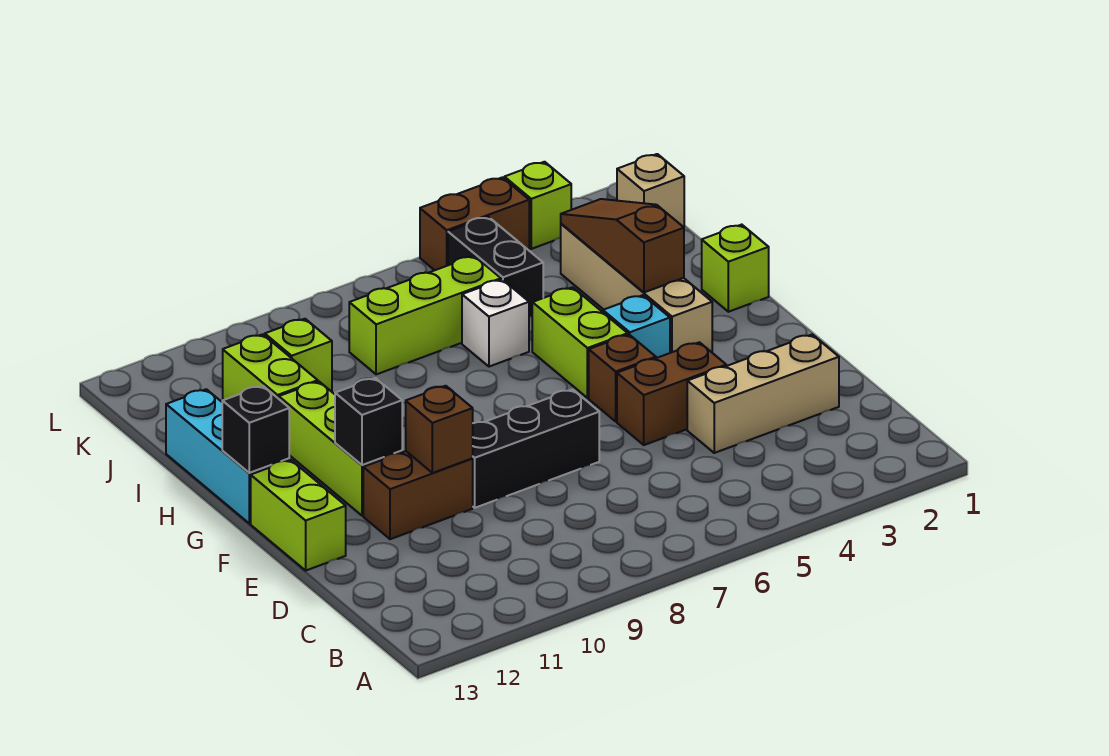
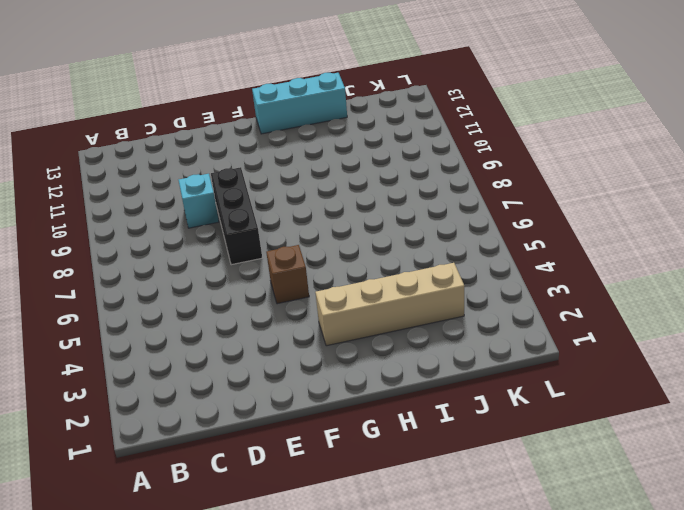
cyan brick D9 level 1 -> cyan brick G4 level 1
none -> tan brick D2:D4 level 1
none -> brown brick E4:E5 level 1
none -> brown brick E10:E11 level 1

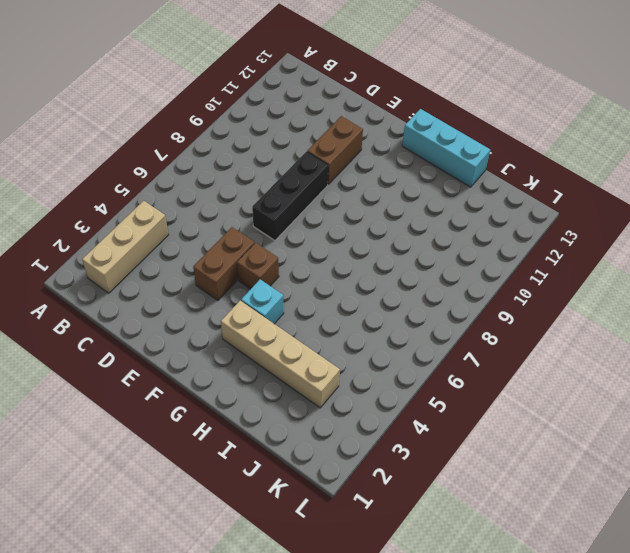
tan brick B2:B4 level 1 -> tan brick D2:D4 level 1
none -> lime brick E13:F13 level 1
none -> lime brick F11:H11 level 1
none -> lime brick G5:H5 level 1

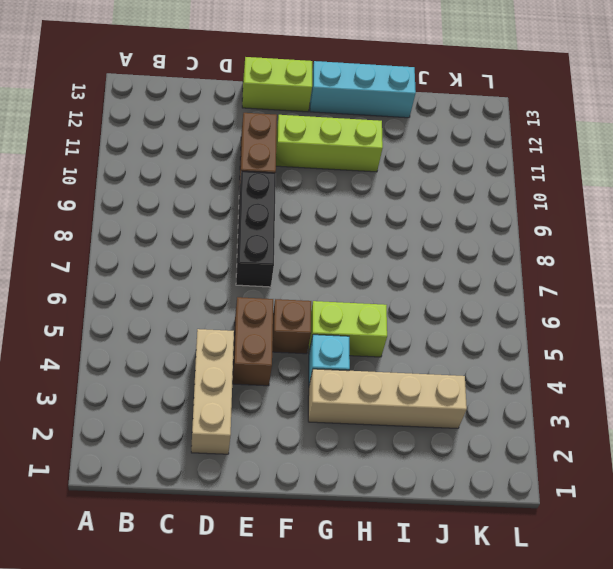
none -> lime brick H1 level 1
none -> white brick I6 level 1
none -> lime brick I11:J11 level 1

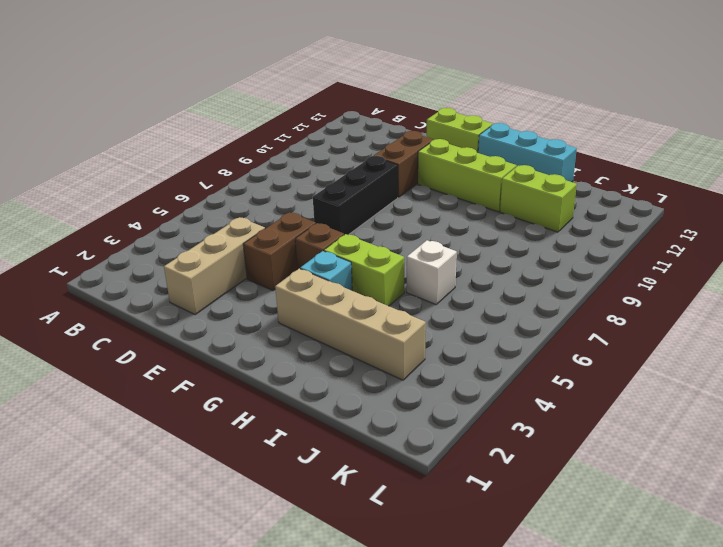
none -> lime brick H1 level 1
none -> black brick J5:K5 level 1
none -> lime brick J6:J8 level 1

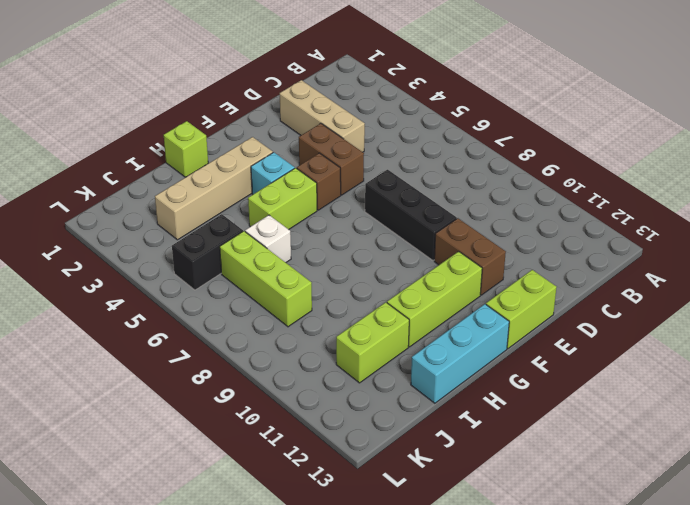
none -> lime brick J10 level 1
none -> tan brick K1 level 1
none -> lime brick L3 level 1

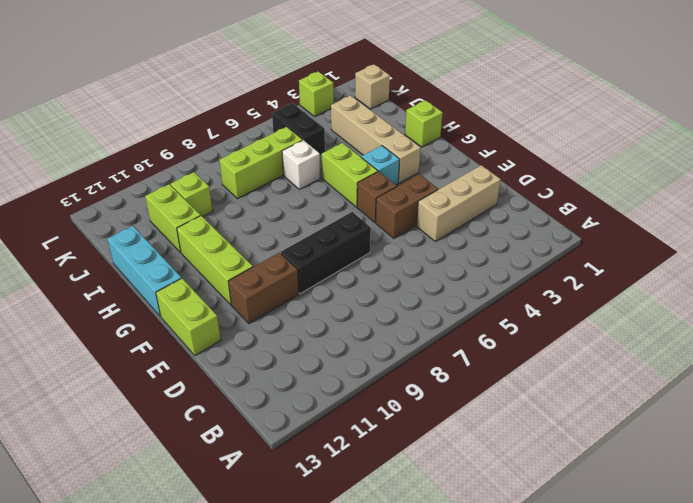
none -> brown brick L4:L5 level 1
none -> brown brick E10 level 2
none -> black brick F11 level 2

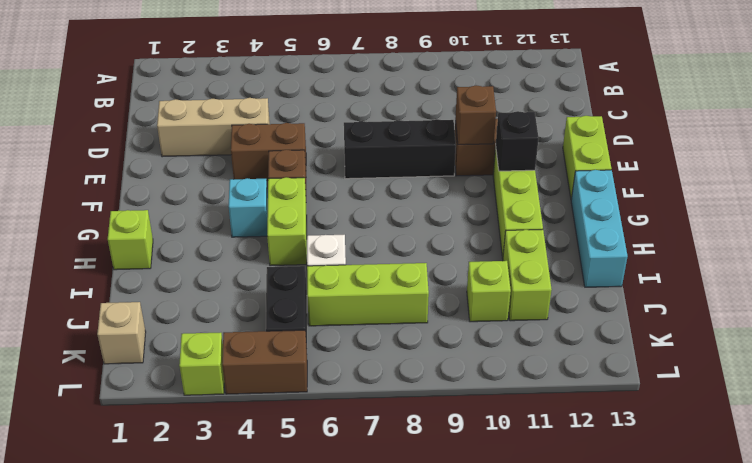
none -> tan brick G3:J3 level 1
none -> black brick G13 level 2
none -> brown slope H3:J3 level 2 top H

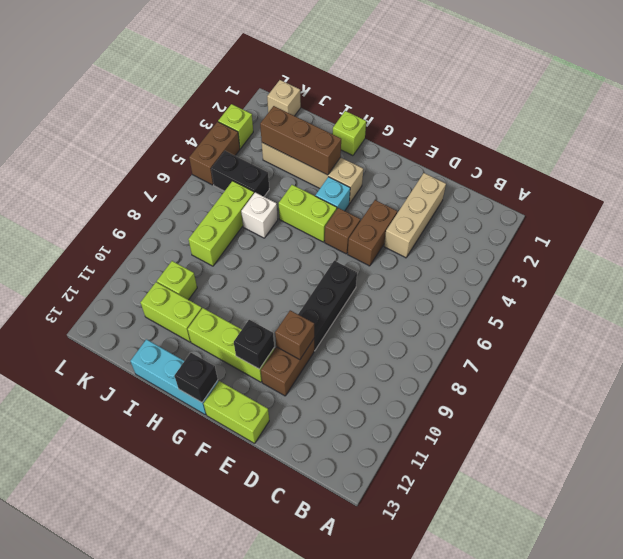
brown brick H3:J3 level 2 -> brown slope H3:J3 level 2 top H

